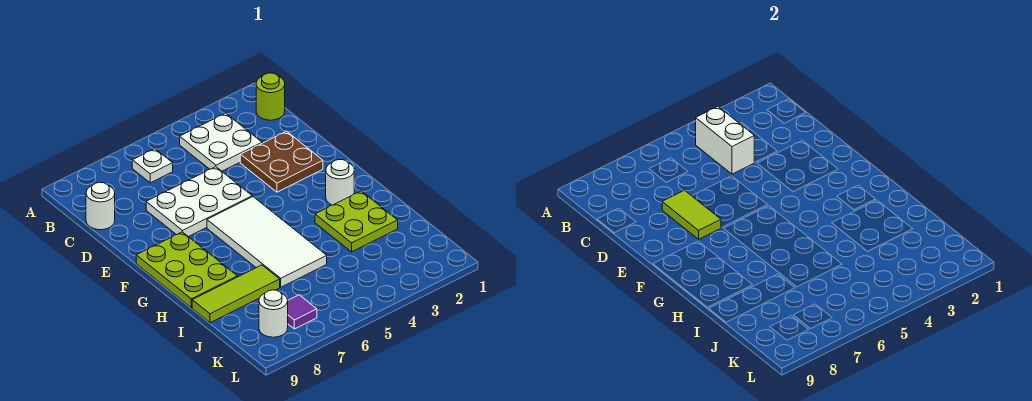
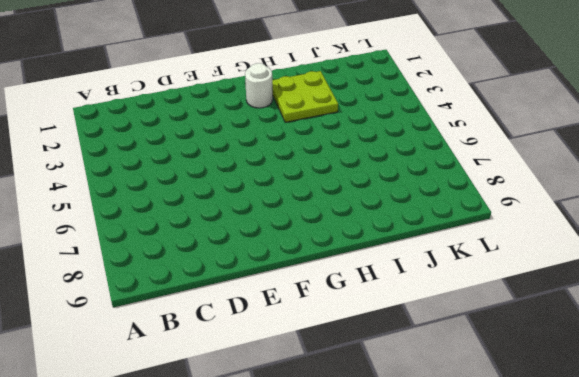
none -> lime round brick B1 level 1
none -> white plate B3:C4 level 1
none -> white plate B6 level 1

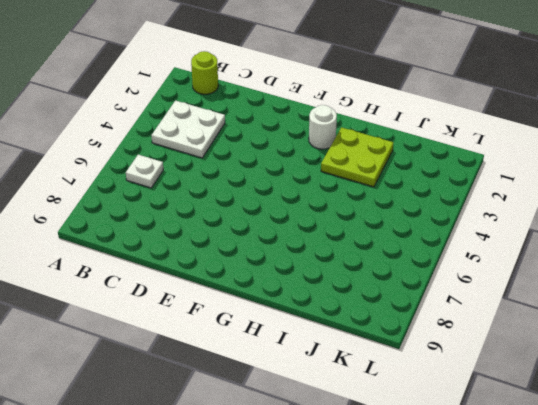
none -> white round brick C9 level 1
none -> brown plate D2:E3 level 1
none -> white plate D5:E7 level 1

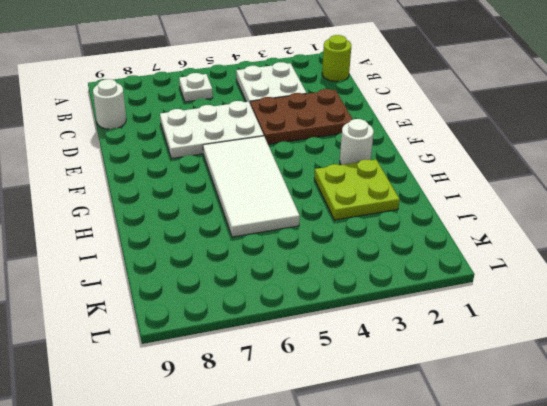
brown plate D2:E4 level 1 -> brown plate D2:E3 level 1
none -> lime plate F8:H9 level 1
none -> lime tile I7:I9 level 1
none -> purple tile K7 level 1

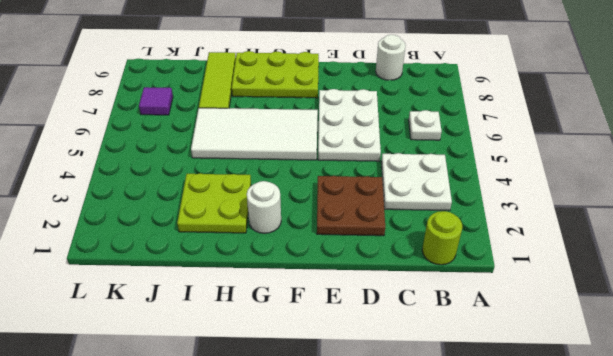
none -> white round brick K8 level 1
none -> white brick B4:C4 level 2
none -> lime tile D7:E7 level 2

